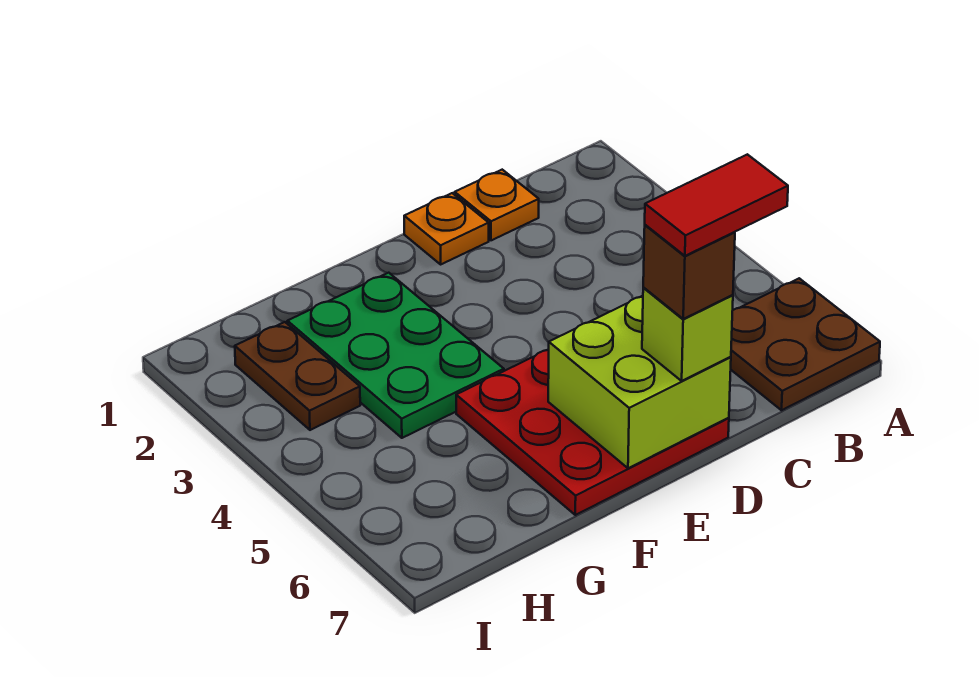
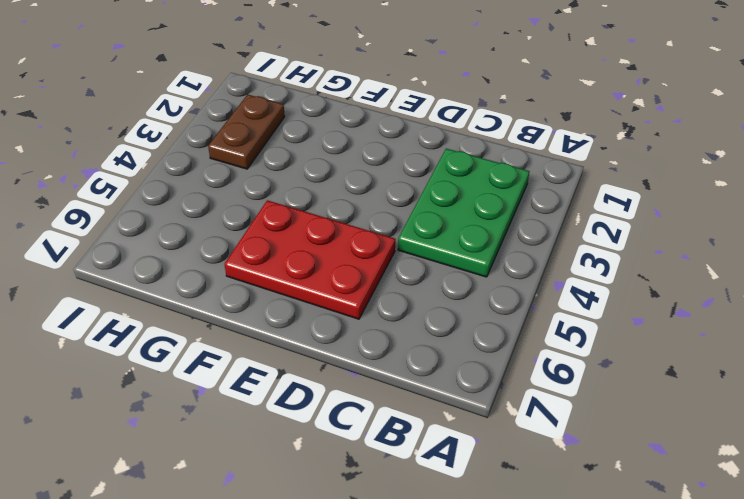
green plate B2:C4 level 1 -> green plate F2:G4 level 1
red plate D5:F6 level 1 -> red plate D5:F7 level 1
none -> brown plate A6:B7 level 1
none -> orange plate C1 level 1

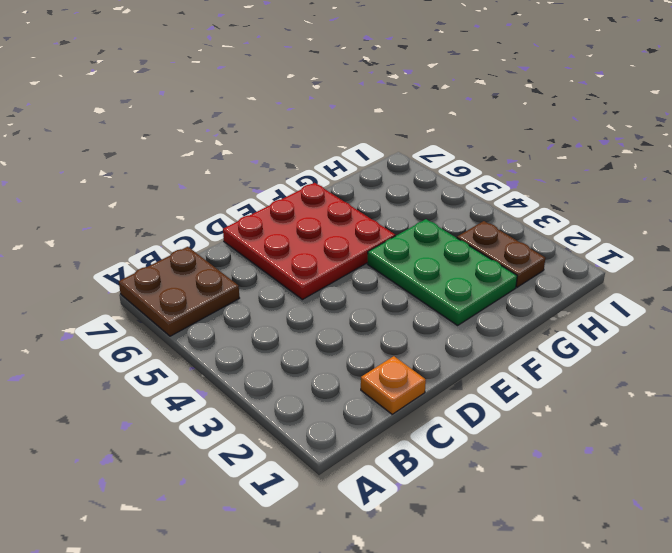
none -> orange plate D1 level 1
none -> lime brick D6:E7 level 2

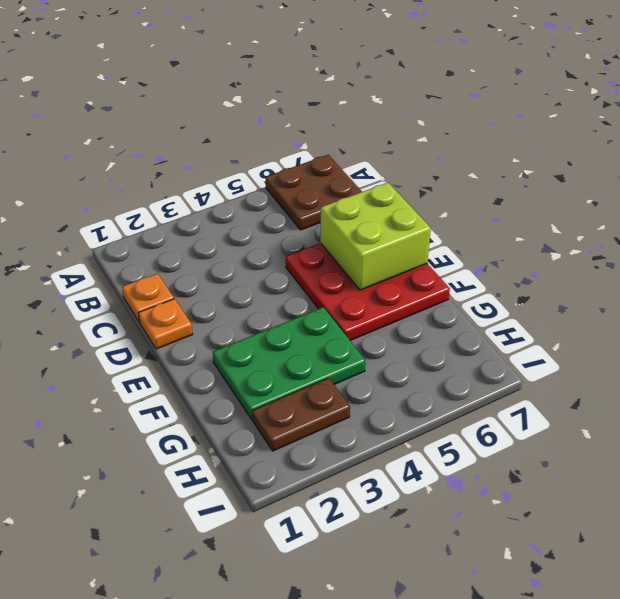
none -> lime brick D7 level 3
none -> brown brick D7 level 4

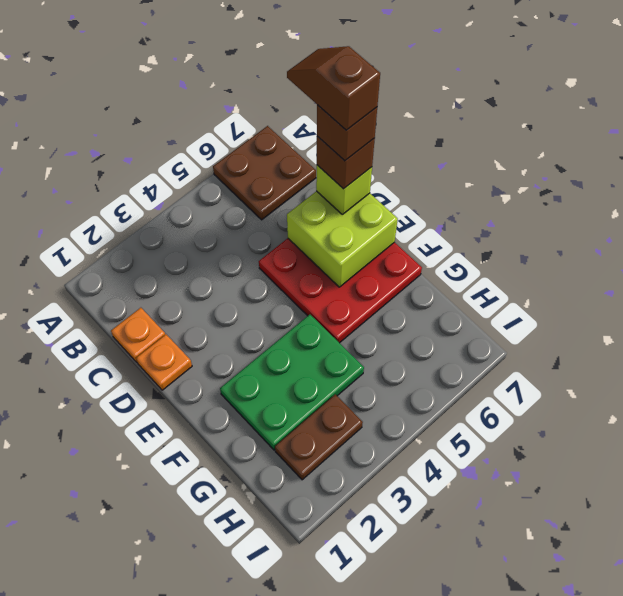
brown slope C7:D7 level 6 top D -> none
brown brick D7 level 5 -> red tile C7:D7 level 5

